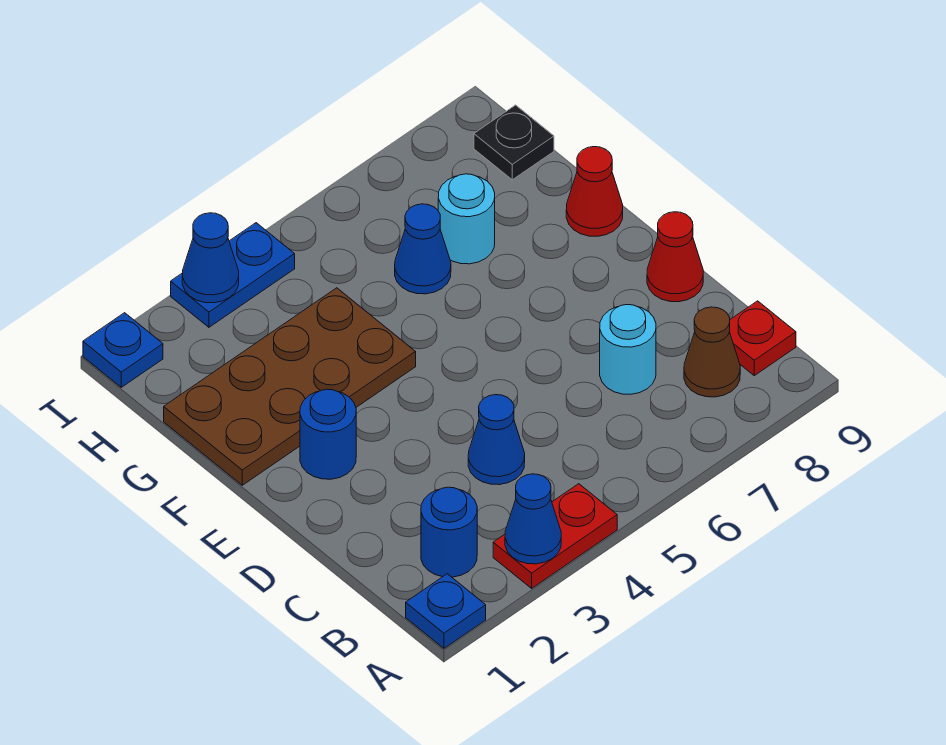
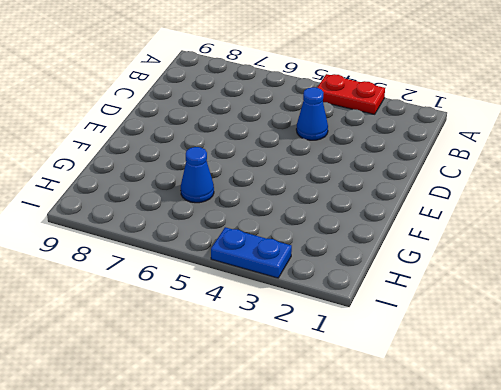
none -> blue plate A1 level 1
none -> blue round brick B2 level 1
none -> brown cone B8 level 1

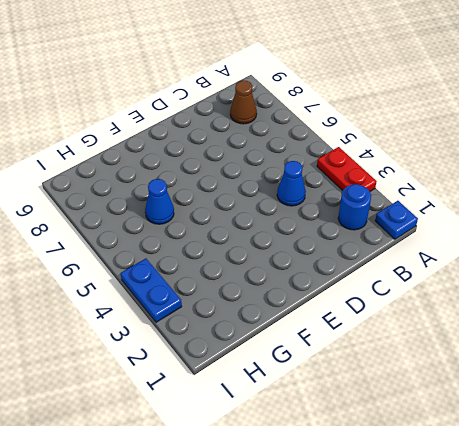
none -> red plate B9 level 1
none -> cyan round brick C7 level 1
none -> red cone D9 level 1

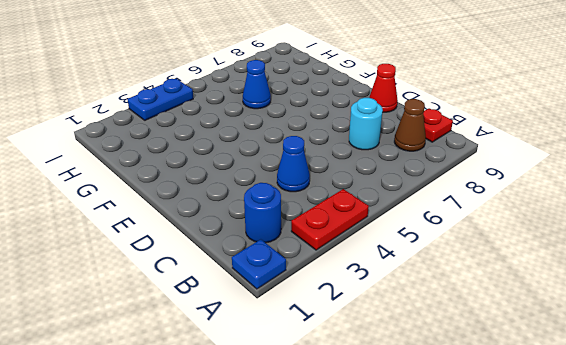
none -> blue round brick E2 level 1
none -> brown plate F1:G4 level 1
none -> red cone F9 level 1

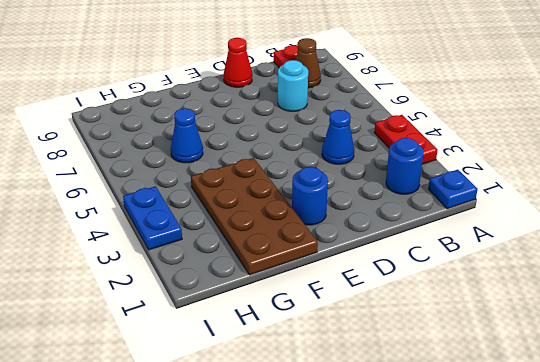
none -> red cone F9 level 1
none -> cyan round brick G7 level 1
none -> black plate H9 level 1

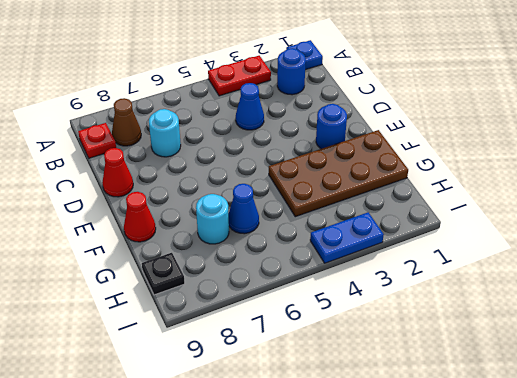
none -> blue plate I1 level 1
none -> blue cone A3 level 2
none -> blue cone I3 level 2

